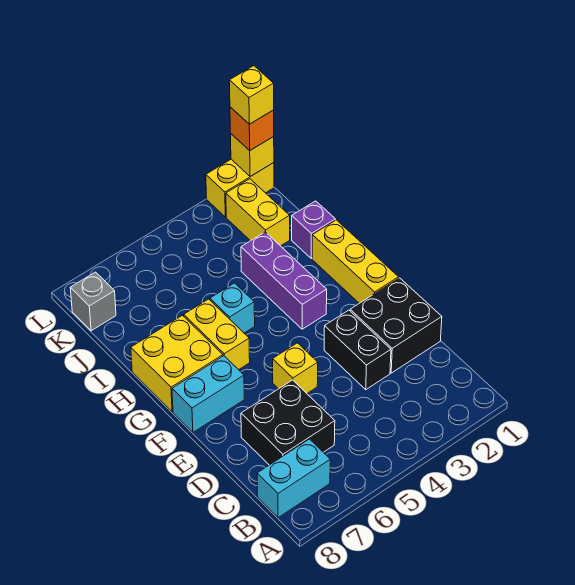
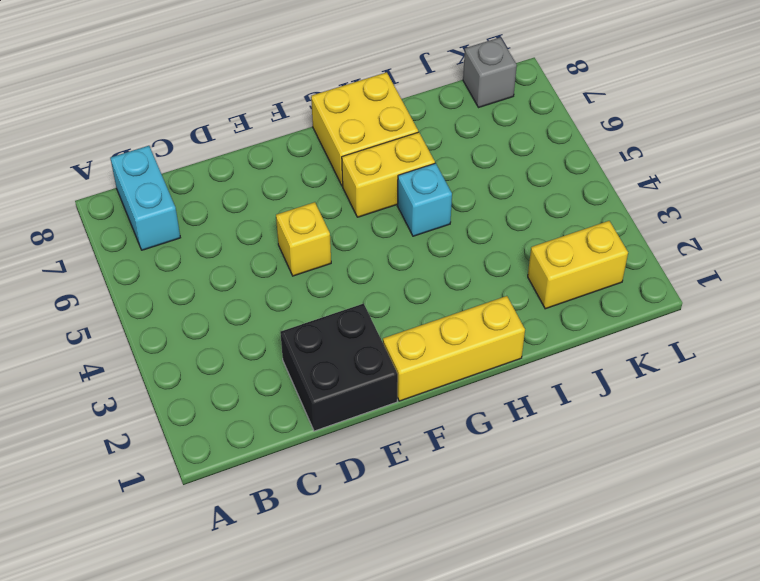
none -> black brick C6:D7 level 1
none -> black brick D3:E3 level 1
none -> cyan brick F7:F8 level 1

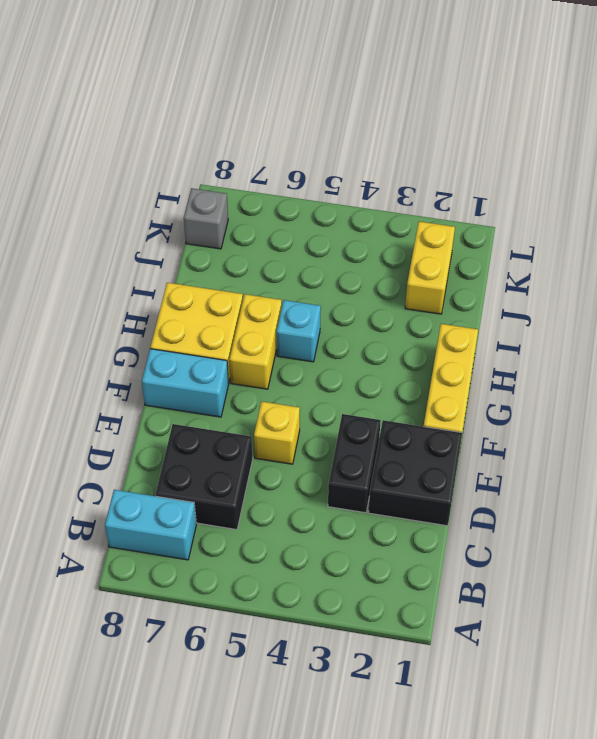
none -> purple brick G3:I3 level 1
none -> purple brick I1 level 1
none -> yellow brick L1:L2 level 1

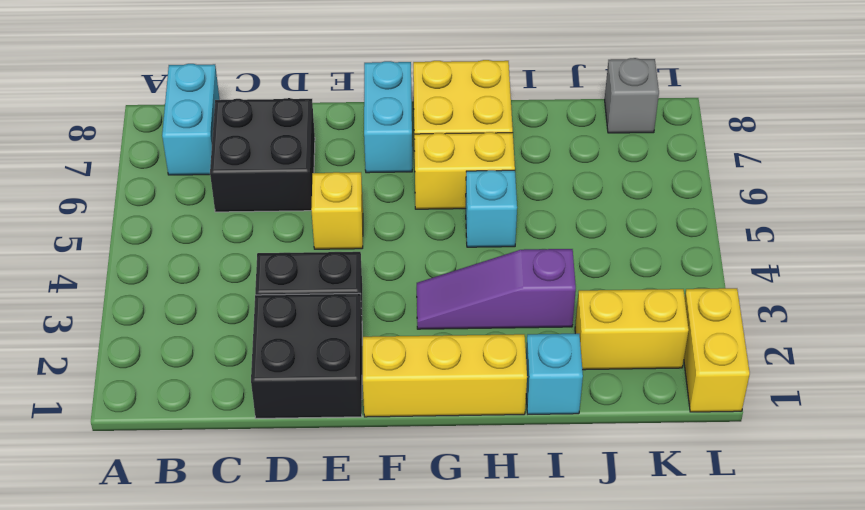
purple slope G3:I3 level 1 top I -> purple brick G3:I3 level 1
cyan brick I1 level 1 -> purple brick I1 level 1
none -> yellow brick L1 level 2
none -> orange brick L1 level 3
none -> yellow brick L1 level 4

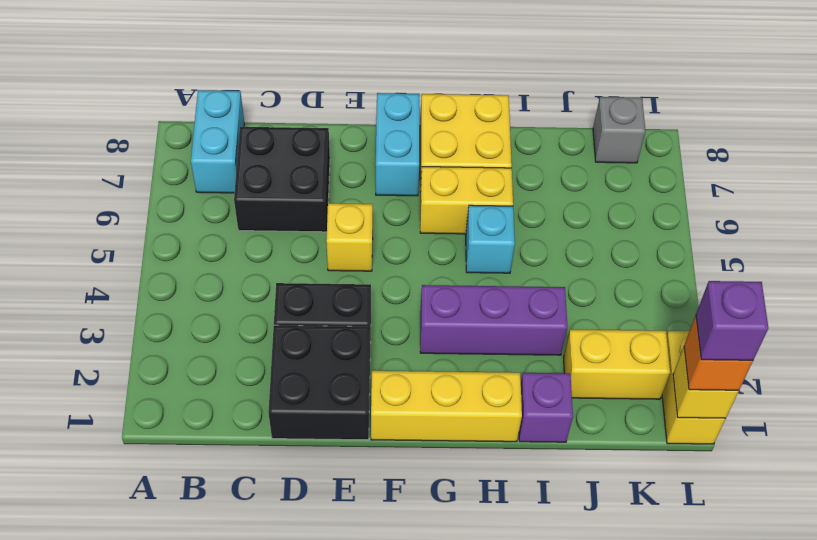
purple brick L1 level 4 -> yellow brick L1 level 4

